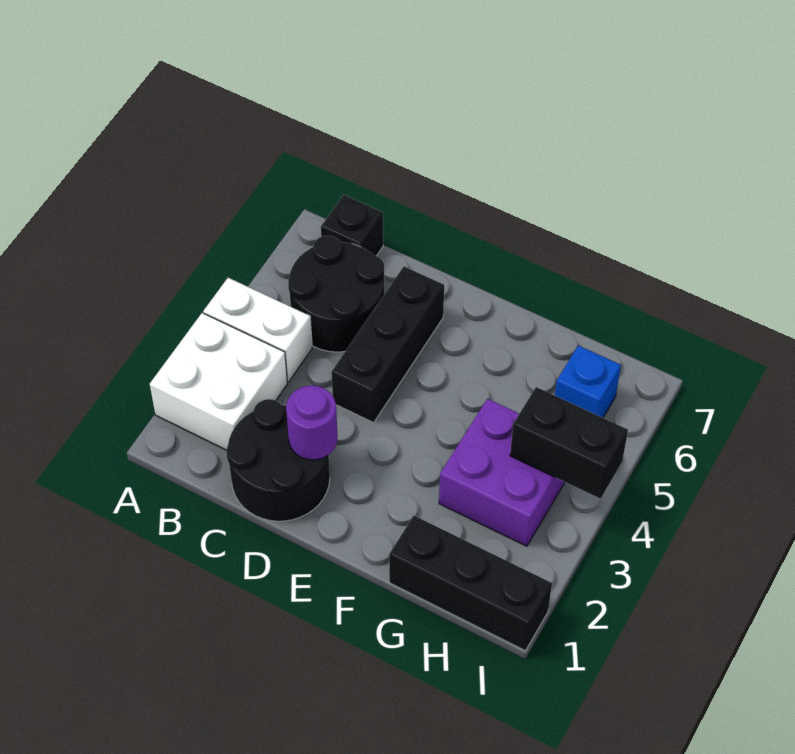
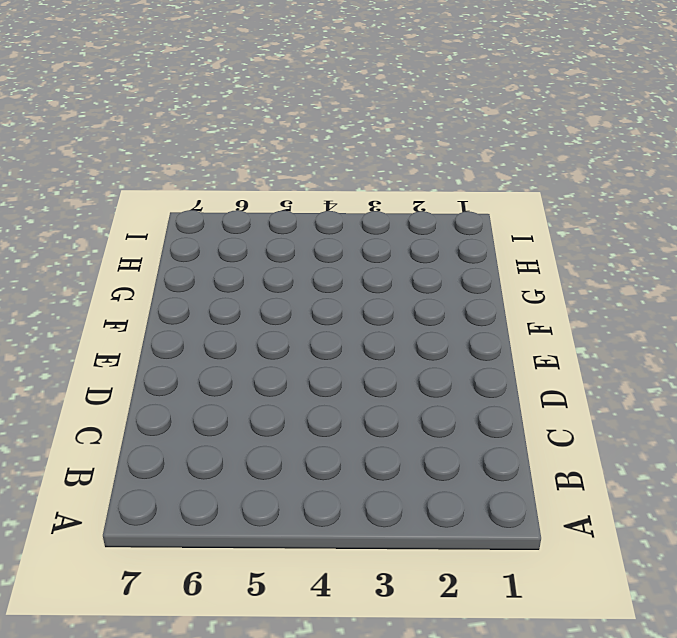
none -> white brick A2:B3 level 1
none -> white brick A4:B4 level 1

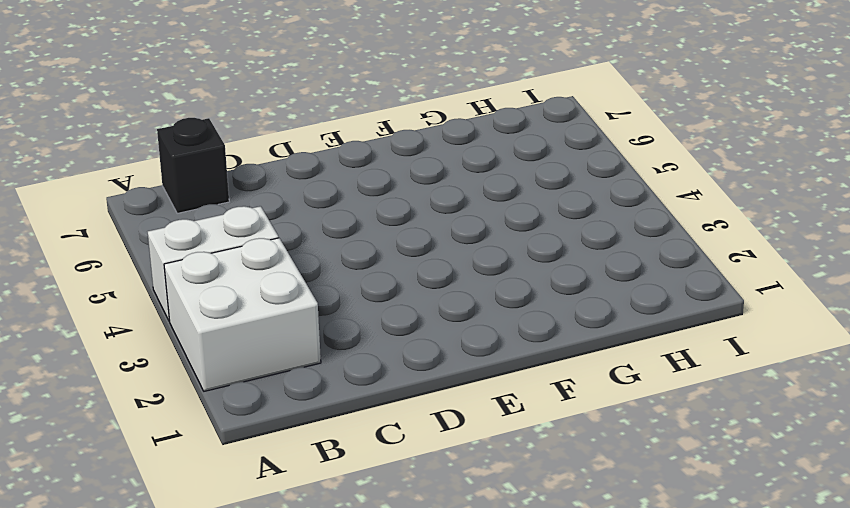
none -> black round brick B5:C6 level 1
none -> black round brick C1:D2 level 1

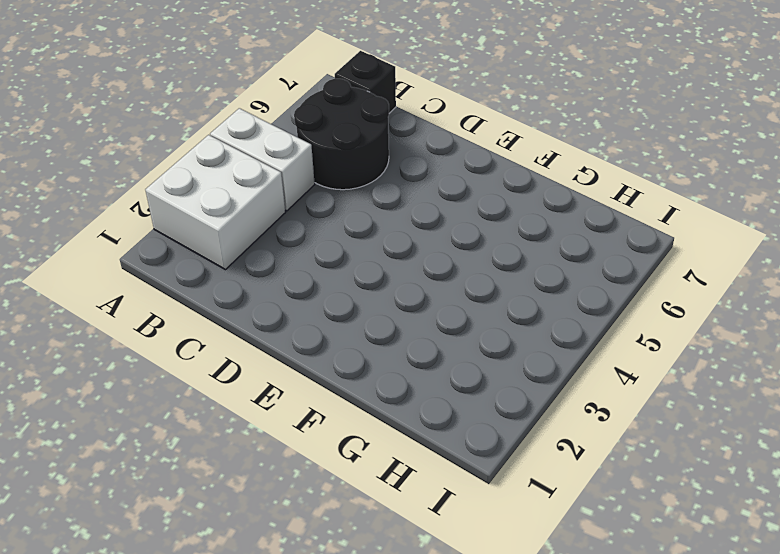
none -> black round brick C1:D2 level 1
none -> black brick D4:D6 level 1

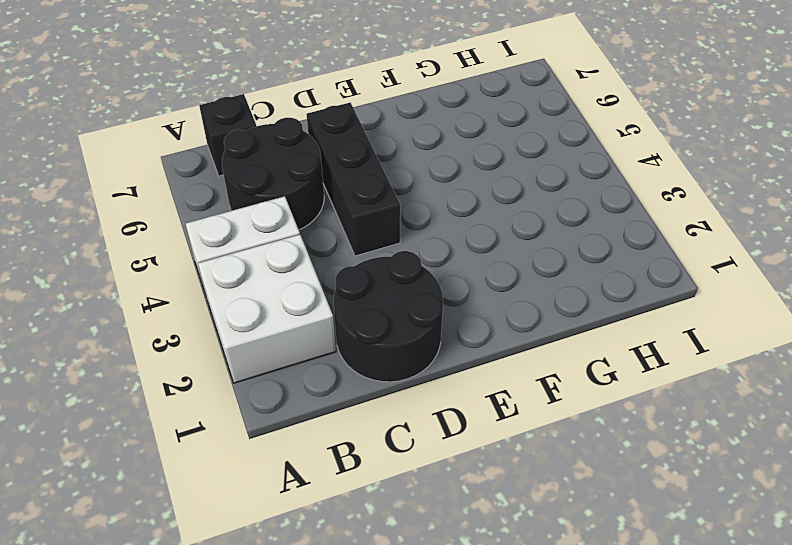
none -> black brick G1:I1 level 1
none -> purple brick G3:H4 level 1

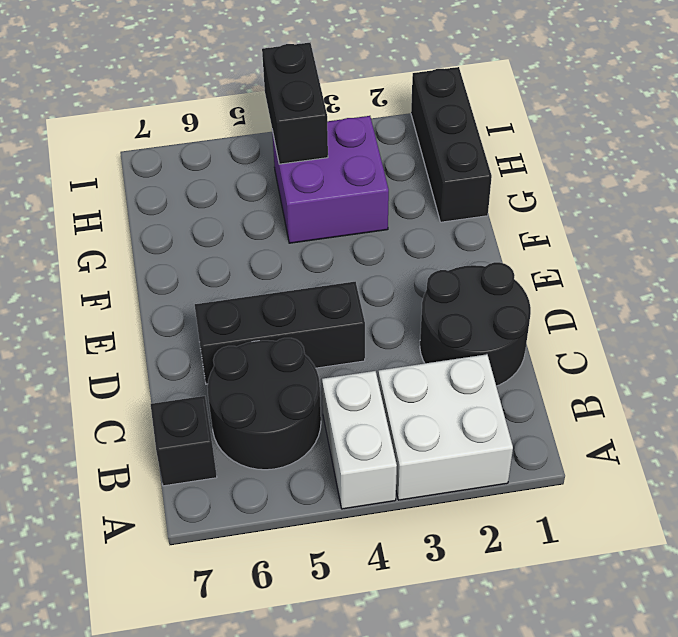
none -> blue brick H6 level 1
none -> purple round brick D2 level 2

